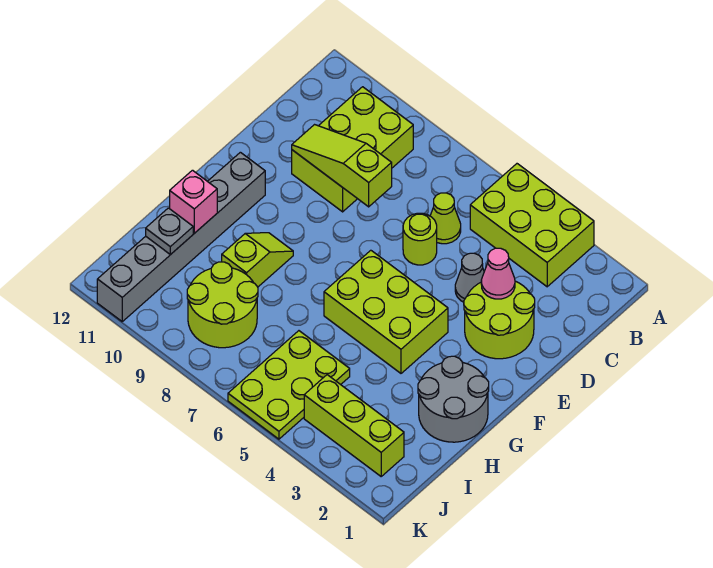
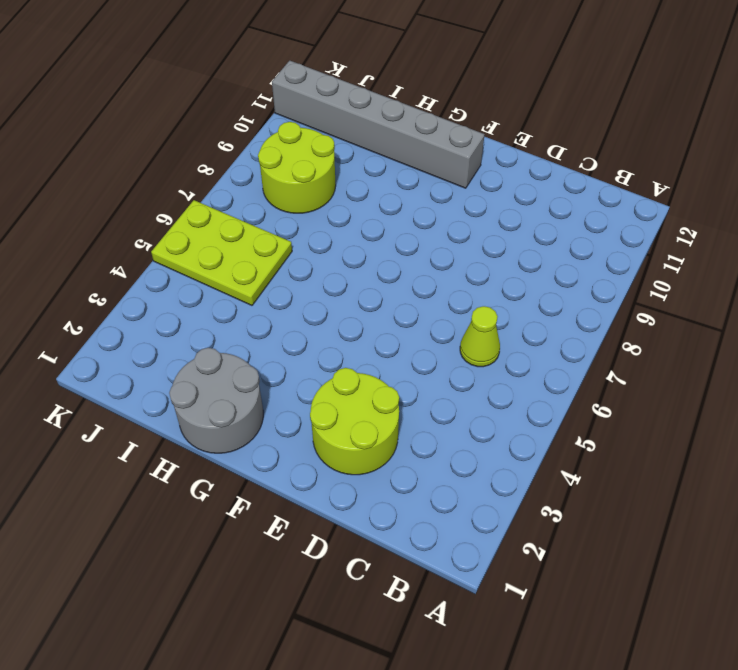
none -> lime brick A3:B5 level 1
none -> lime brick B9:D10 level 1
none -> grey cone D4 level 1

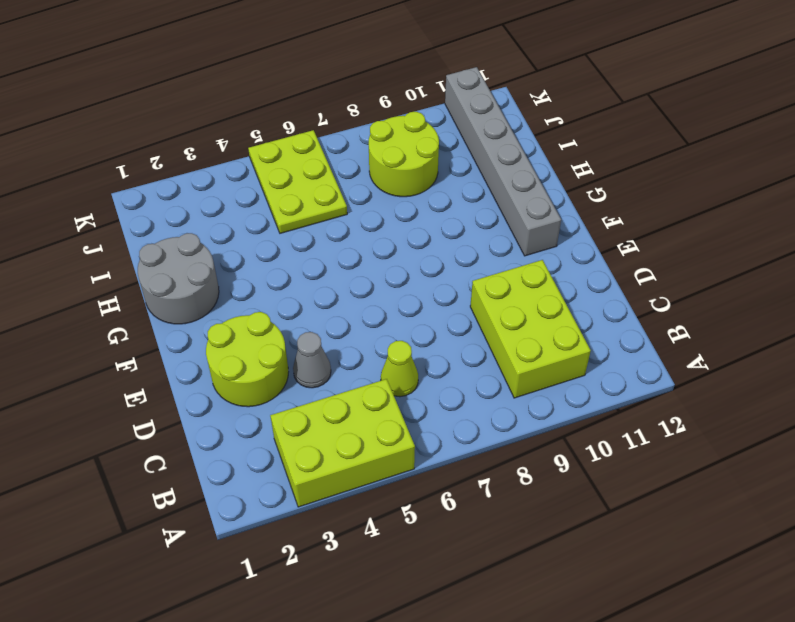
none -> lime round brick D6 level 1
none -> lime brick F4:G6 level 1
none -> lime slope G9:H9 level 1 top H

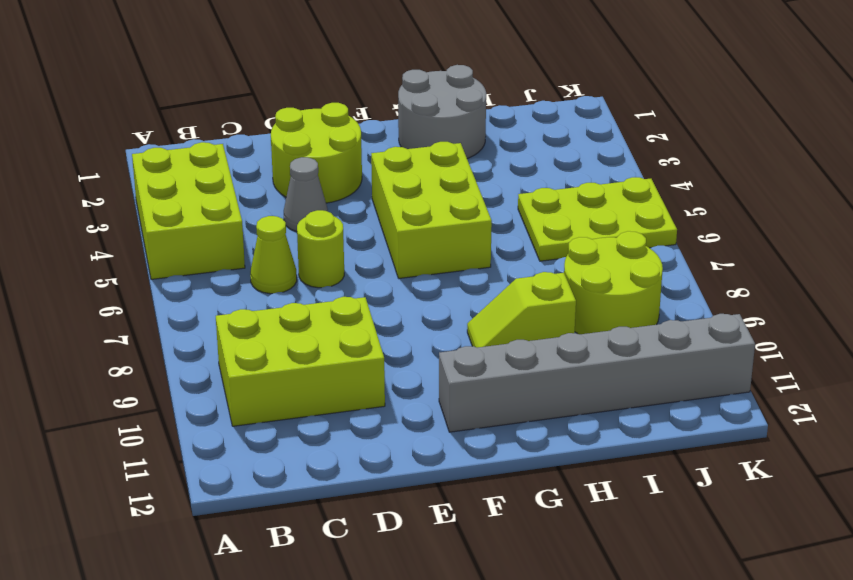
none -> lime brick J2:J4 level 1
none -> pink cone D3 level 2
none -> lime slope D8:D10 level 2 top 8

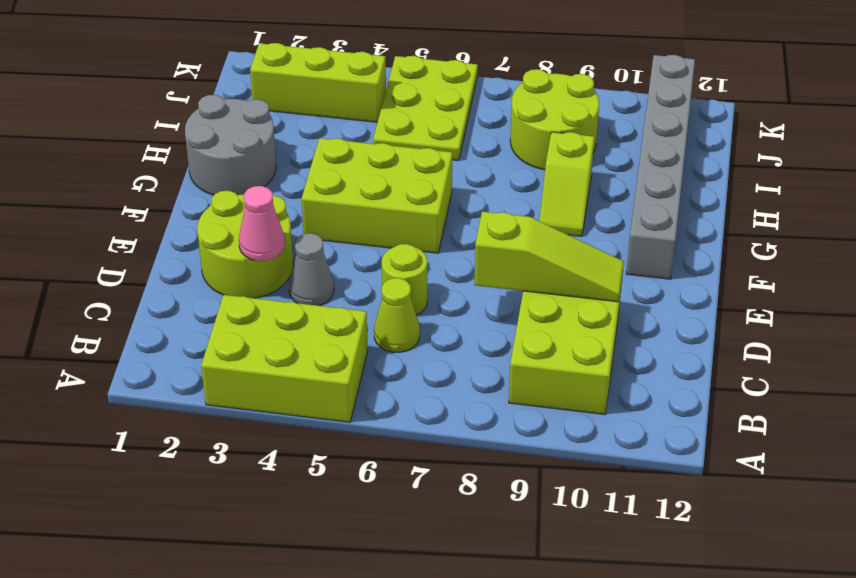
none -> pink brick H11 level 2
none -> grey plate I11 level 2

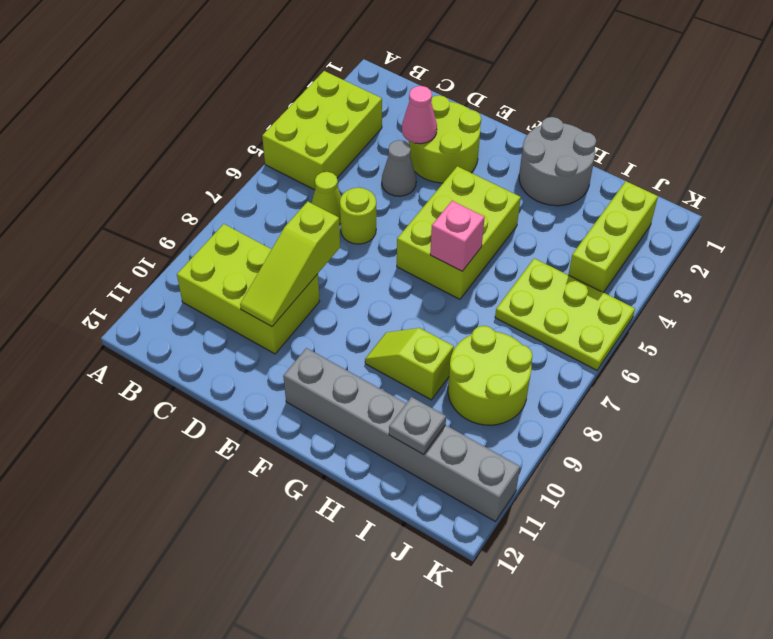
pink brick G6 level 2 -> pink brick H11 level 2

